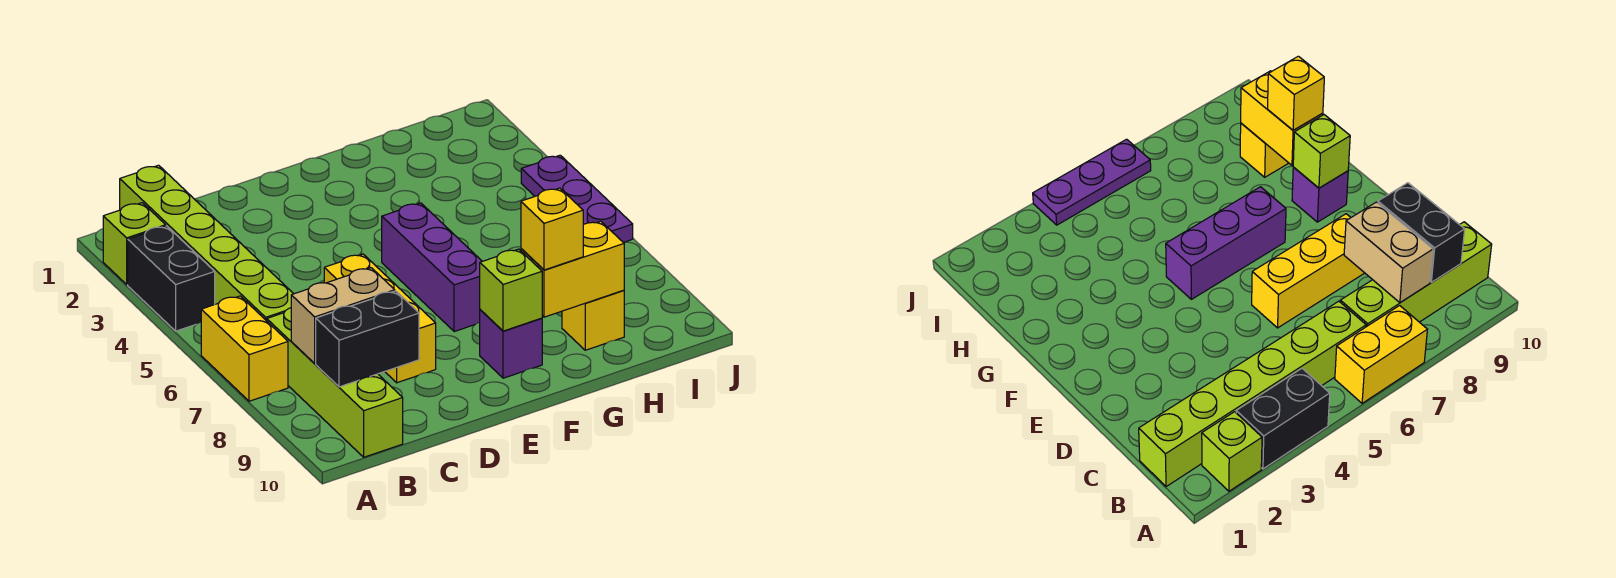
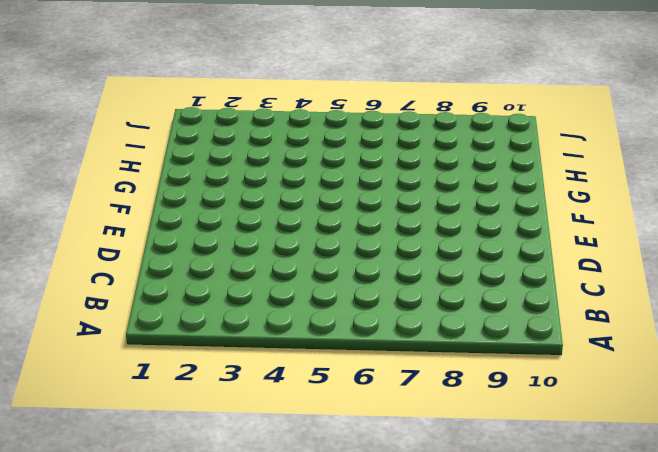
none -> lime brick A2 level 1
none -> black brick A3:A4 level 1
none -> yellow brick A6:A7 level 1

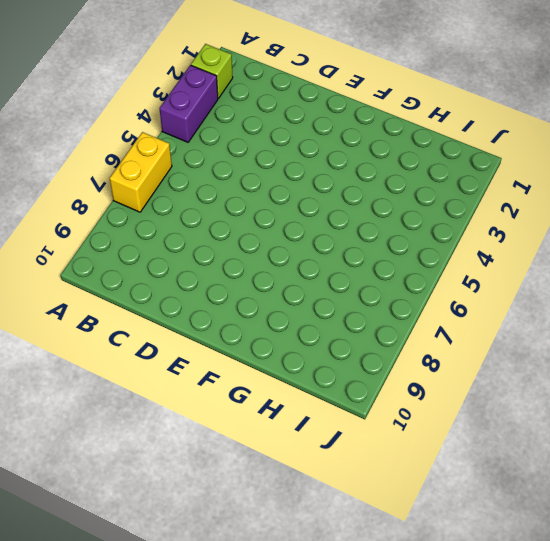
purple brick A3:A4 level 1 -> black brick A3:A4 level 1
none -> lime brick B1:B6 level 1
none -> lime brick B7:B10 level 1
none -> yellow brick D6:D8 level 1

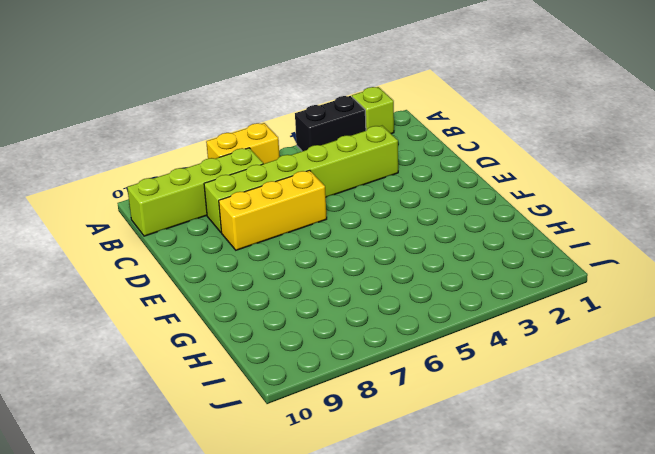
lime brick C3:C8 level 1 -> lime brick B1:B6 level 1
none -> purple brick F5:F7 level 1
none -> purple brick F9 level 1
none -> yellow brick H9 level 1

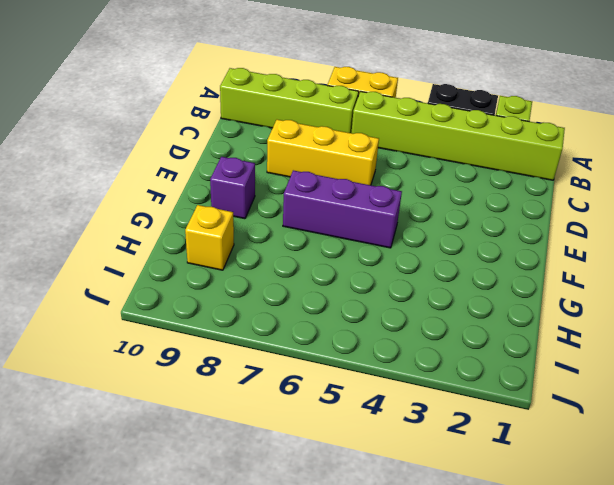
none -> purple plate J4:J6 level 1
none -> tan brick B8:C8 level 2
none -> black brick B9:C9 level 2

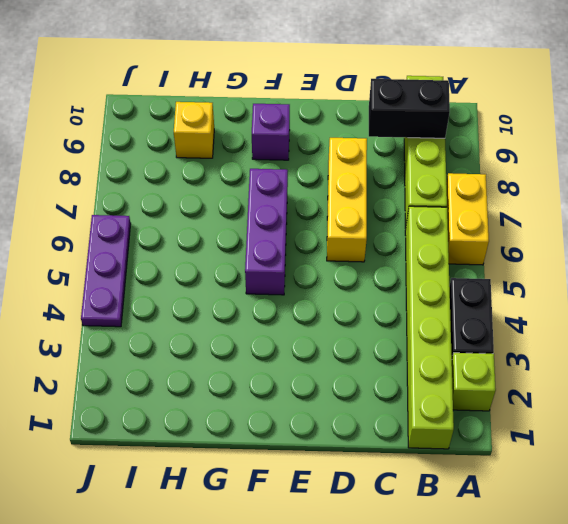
none -> tan brick B8:C8 level 2
none -> lime brick F9 level 2
none -> yellow brick G9:H9 level 2

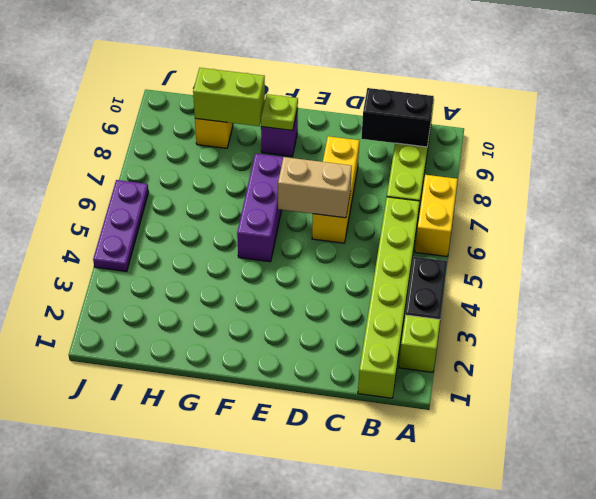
tan brick D6:E6 level 2 -> tan brick B8:C8 level 2
lime plate F9 level 2 -> lime brick F9 level 2
lime brick G9:H9 level 2 -> yellow brick G9:H9 level 2
none -> yellow brick G9 level 3

